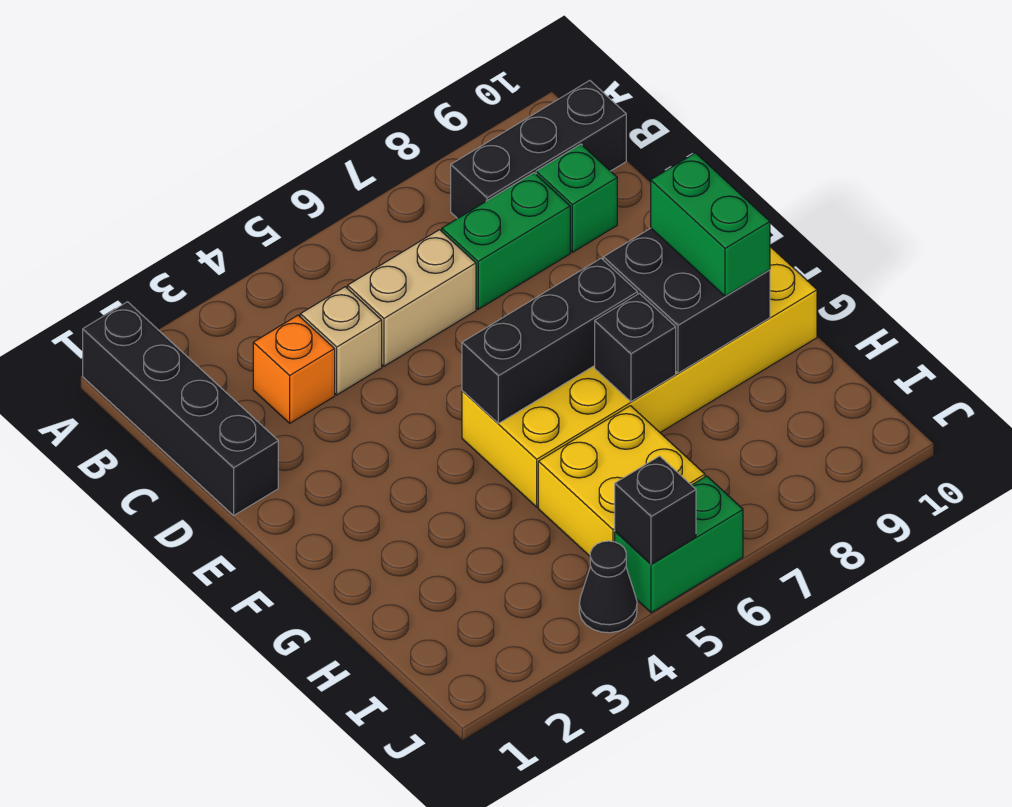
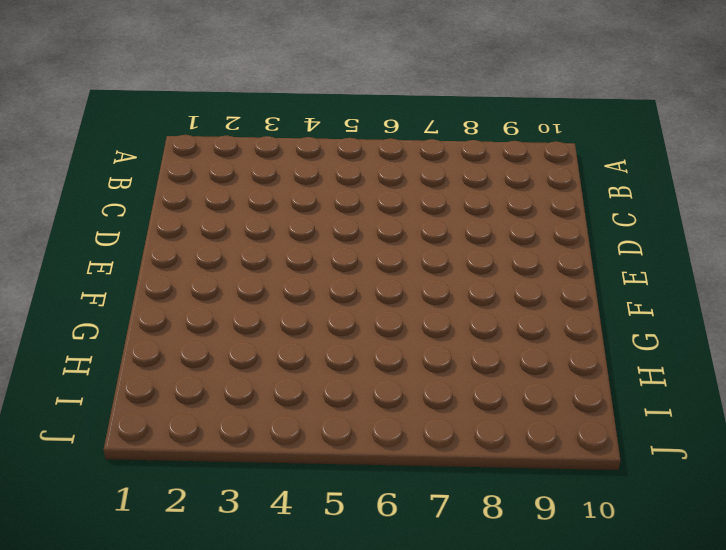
none -> black brick A1:D1 level 1
none -> black brick B8:B10 level 1
none -> orange brick C3 level 1

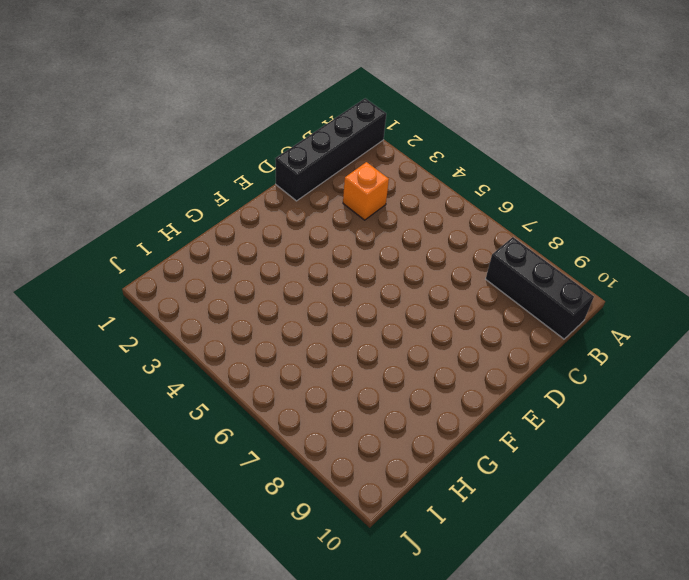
none -> tan brick C4 level 1
none -> tan brick C5:C6 level 1
none -> green brick C7:C8 level 1

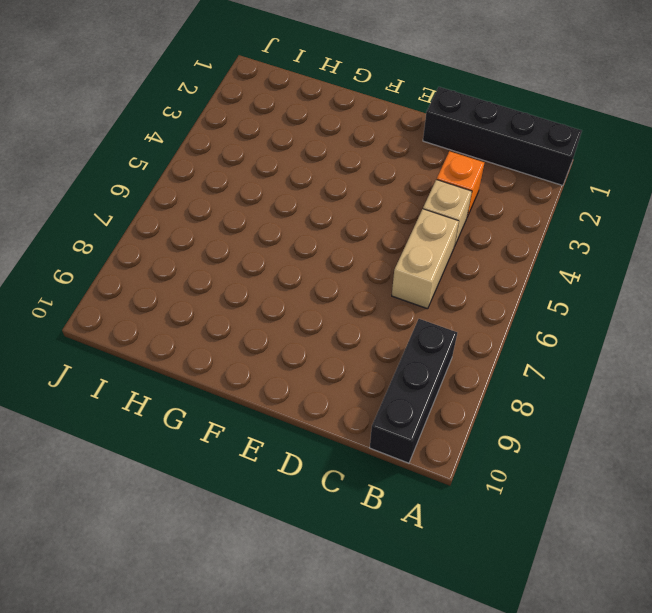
none -> green brick C7:C8 level 1
none -> green brick C9 level 1
none -> yellow brick F5:G10 level 1

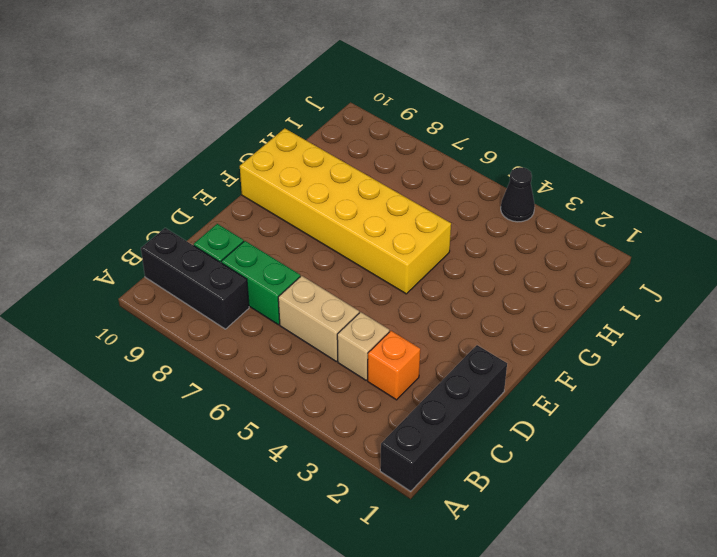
none -> yellow brick H5:I6 level 1
none -> green brick J5:J6 level 1
none -> black brick F5:F7 level 2

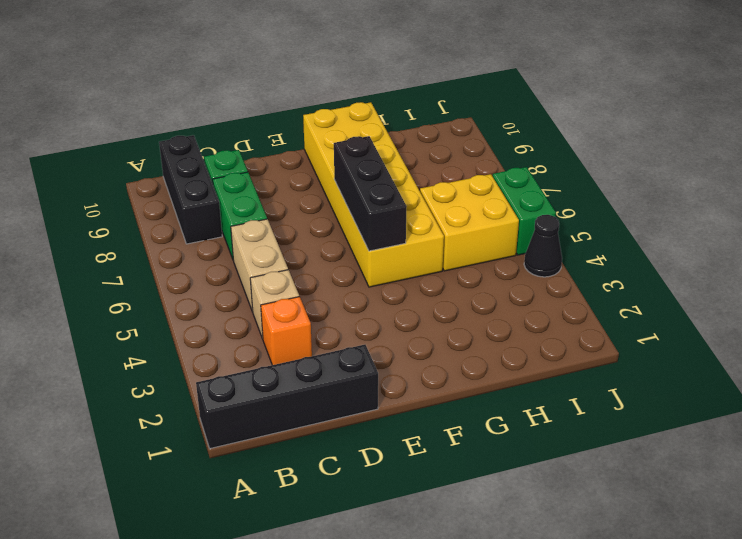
none -> black brick F8:G9 level 2
none -> black brick G7 level 2
none -> black brick J5 level 2

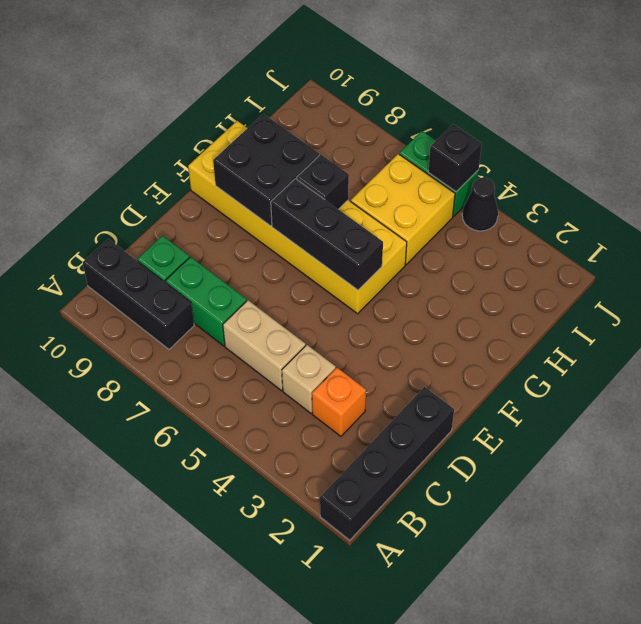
none -> green brick F9:G9 level 3

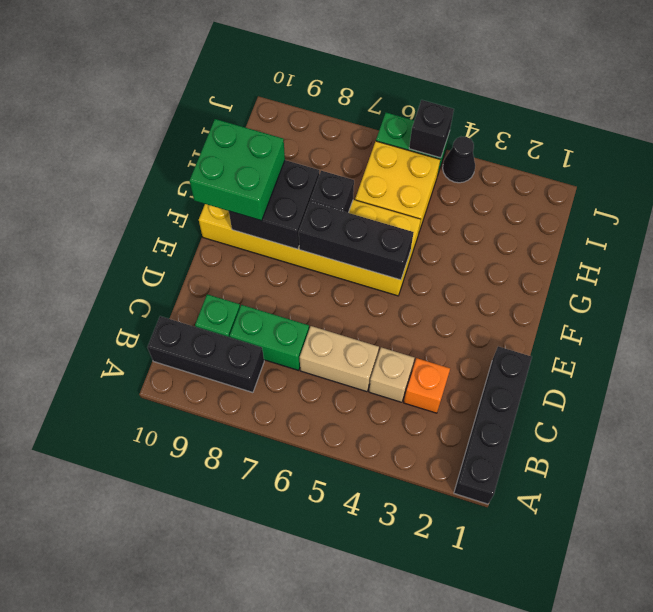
green brick F9:G10 level 3 -> green brick F9:G9 level 3

